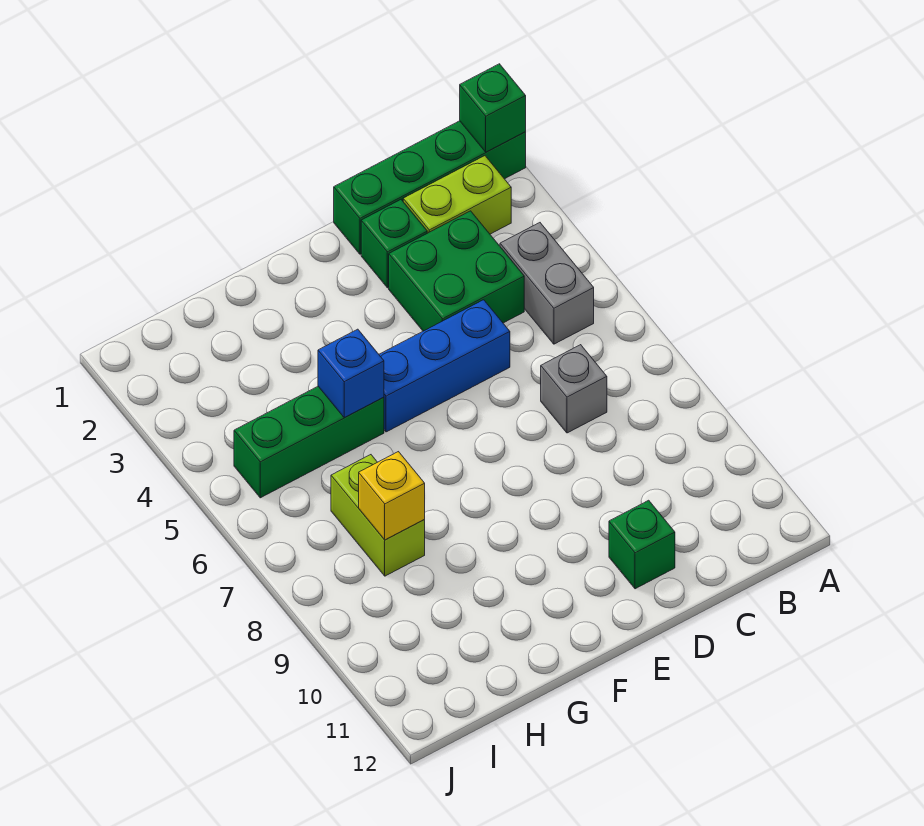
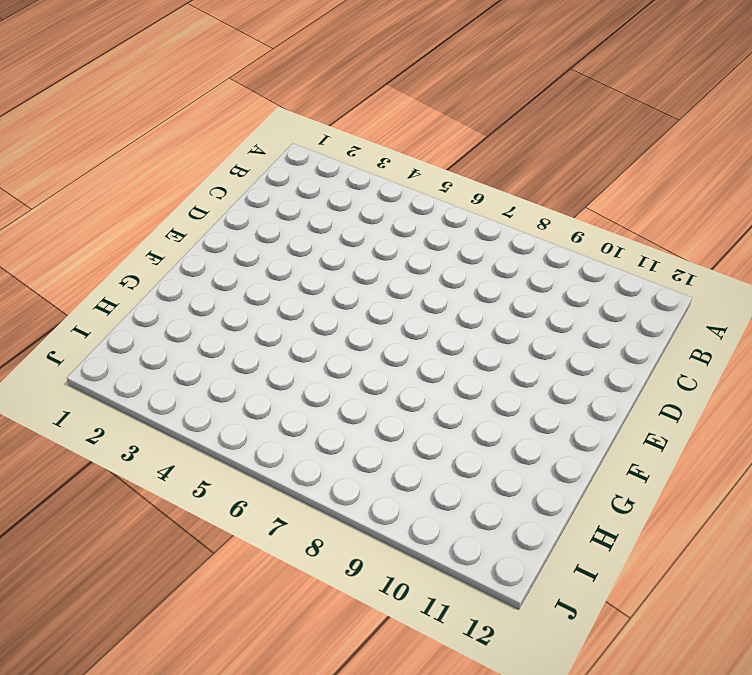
none -> green brick A1:D1 level 1
none -> lime brick B2:C2 level 1
none -> grey brick B4:B5 level 1

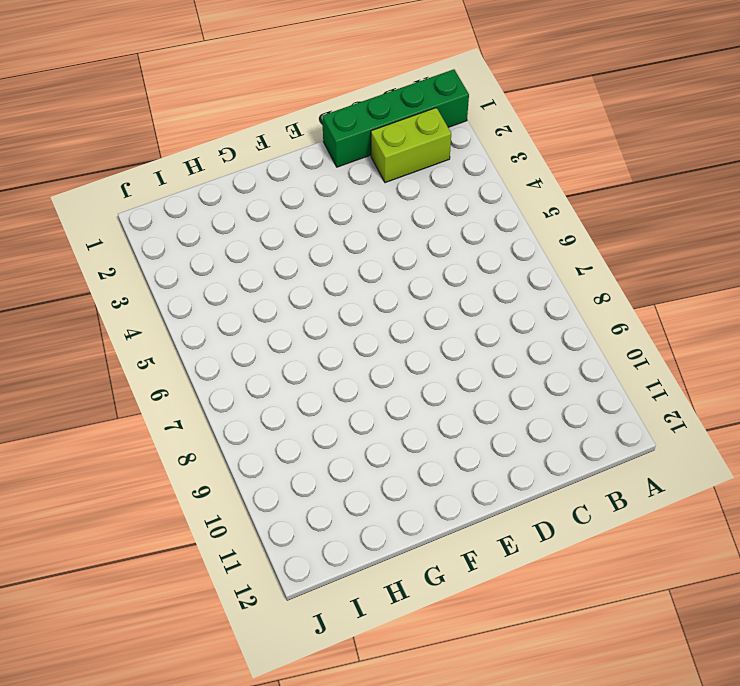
none -> grey brick B4:B5 level 1
none -> green brick C3:D4 level 1
none -> grey brick C7 level 1

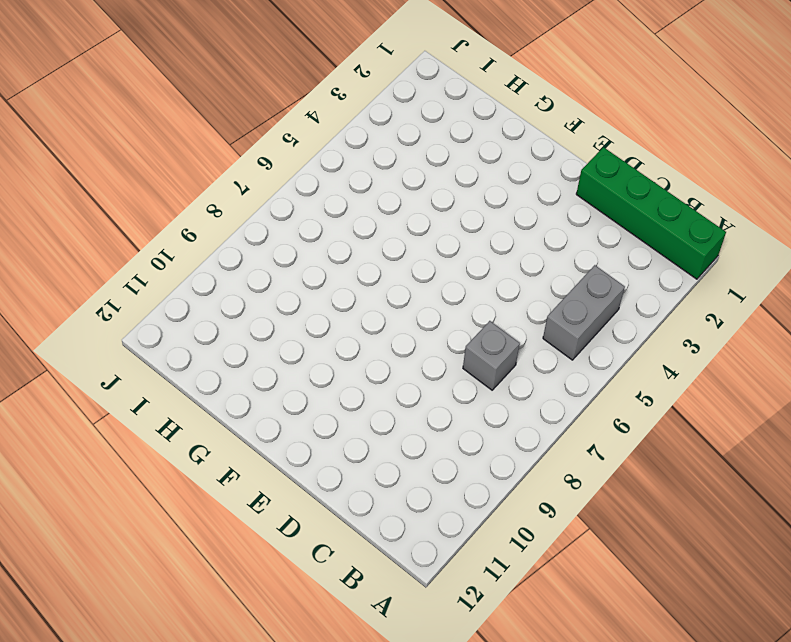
none -> lime brick B2:C2 level 1
none -> green brick C3:D4 level 1
none -> green brick D2 level 1

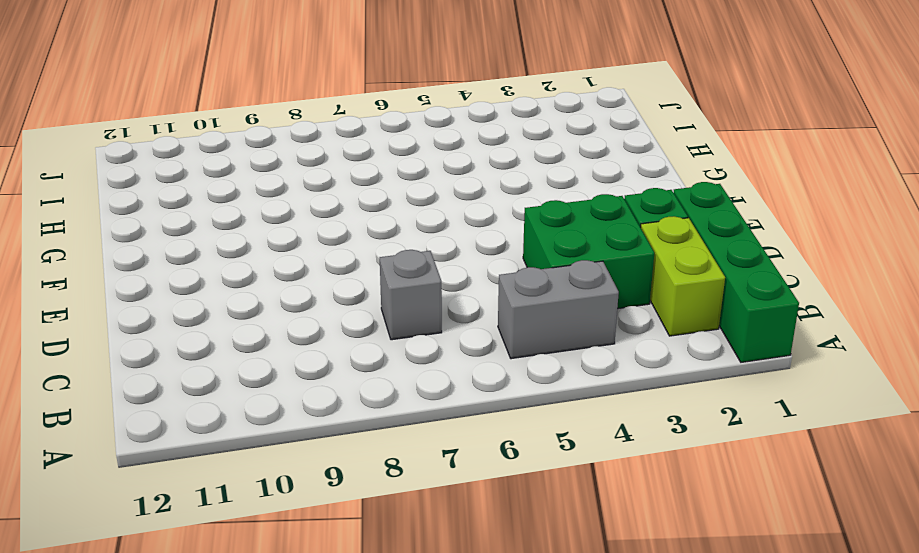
none -> blue brick D5:F5 level 1
none -> green brick D11 level 1
none -> green brick G5:I5 level 1

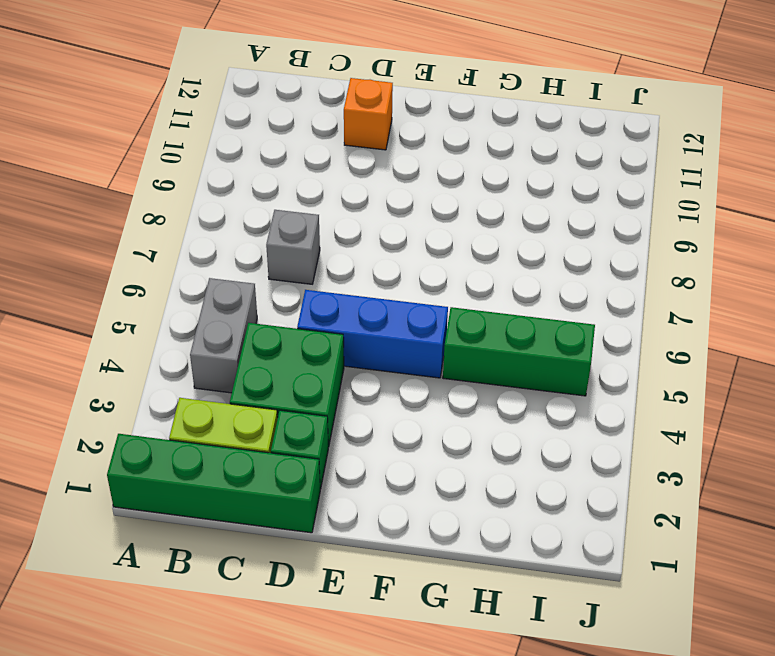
orange brick D11 level 1 -> green brick D11 level 1
none -> lime brick H7:H8 level 1
none -> green brick A1 level 2
none -> blue brick G5 level 2

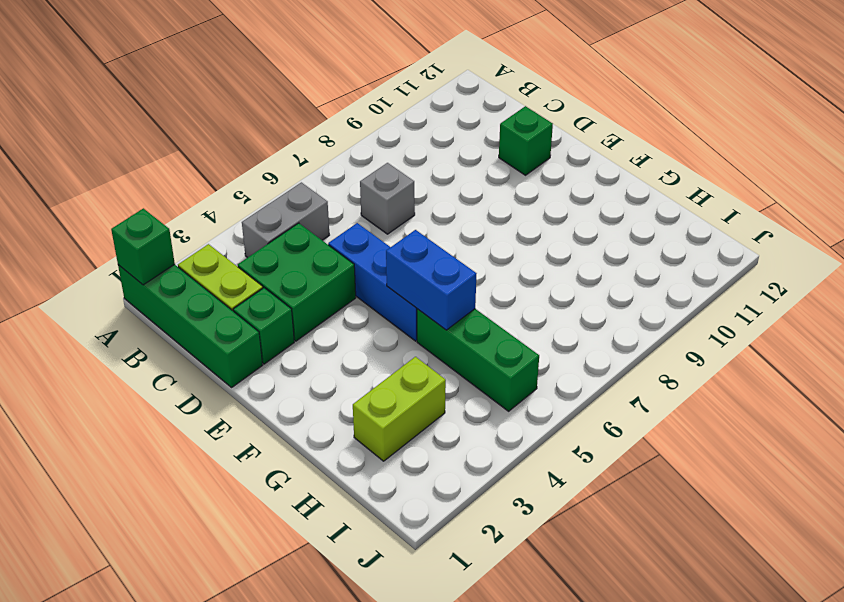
blue brick F5:G5 level 2 -> blue brick G5 level 2
lime brick H2:H3 level 1 -> lime brick H7:H8 level 1
none -> yellow brick H8 level 2

